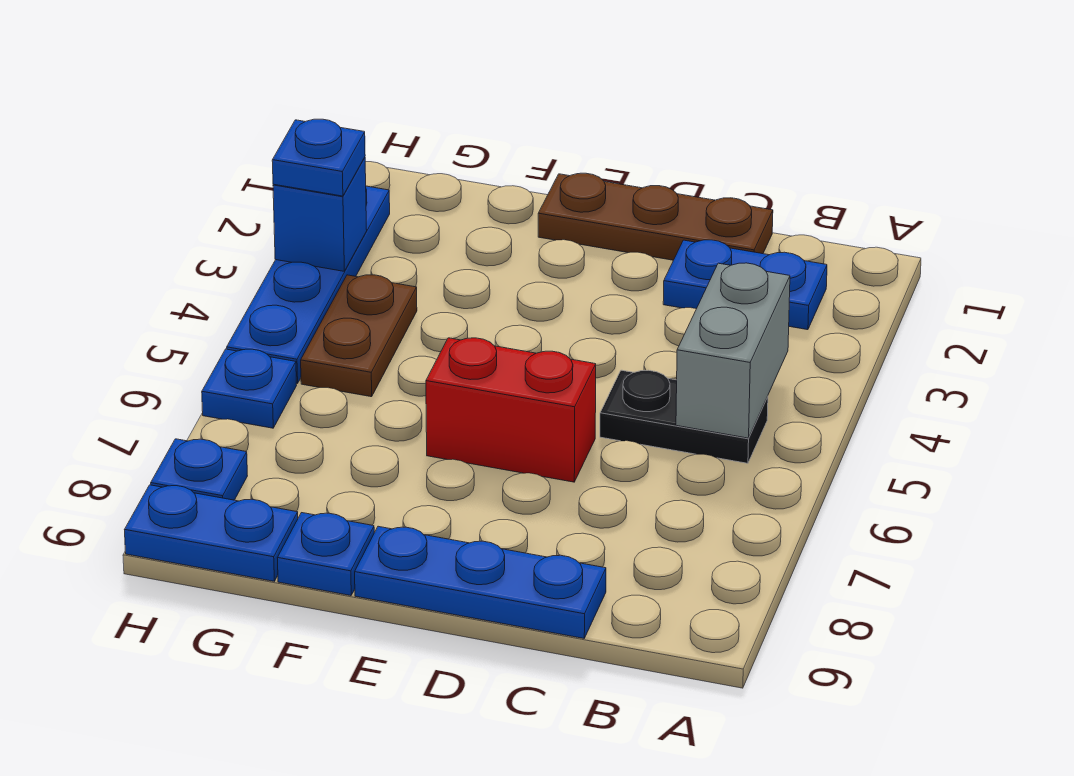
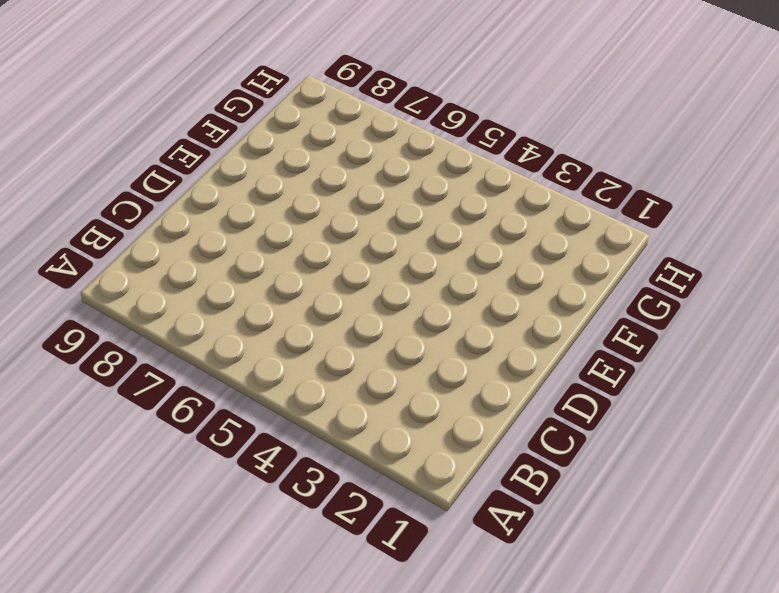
none -> blue plate B2:C2 level 1
none -> black plate B5:C5 level 1
none -> brown plate C1:E1 level 1

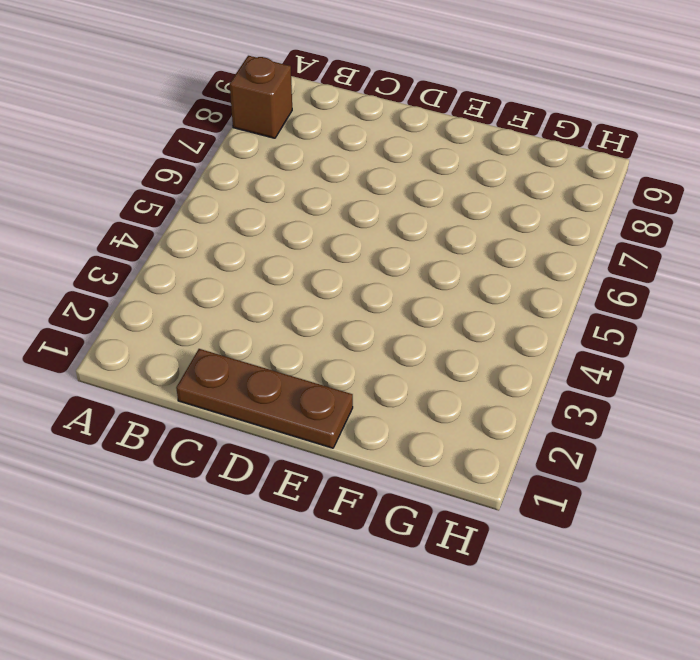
brown brick A8 level 1 -> none
none -> blue plate B2:C2 level 1
none -> black plate B5:C5 level 1
none -> blue plate C9:E9 level 1

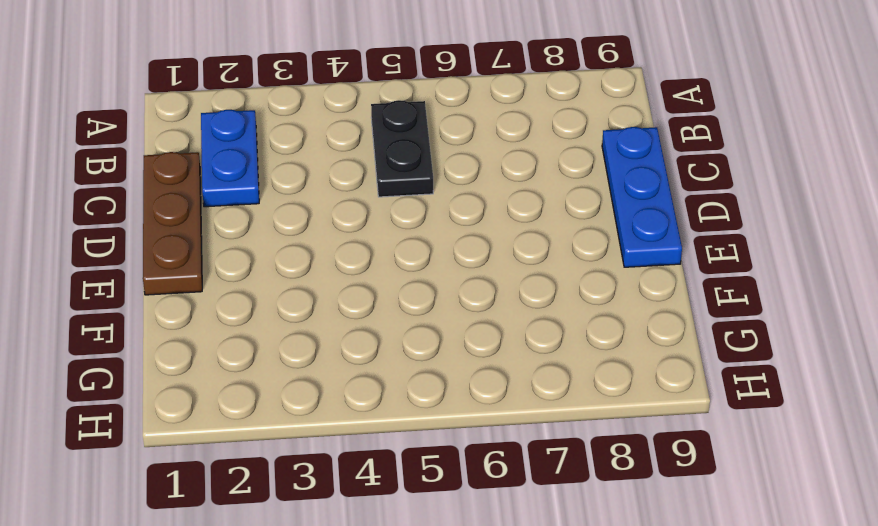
none -> red brick D6:E6 level 1
none -> blue plate F9 level 1
none -> brown plate G4:G5 level 1

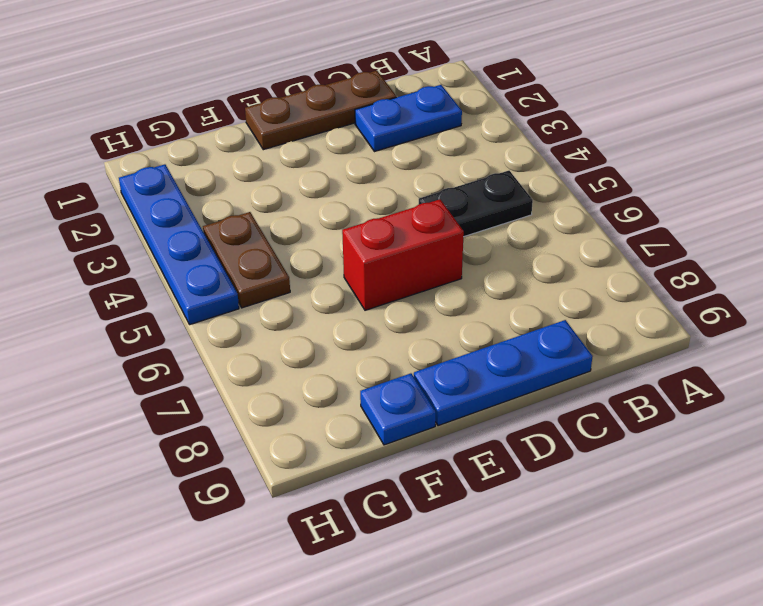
none -> blue plate G9:H9 level 1
none -> blue plate H6 level 1
none -> blue plate H8 level 1

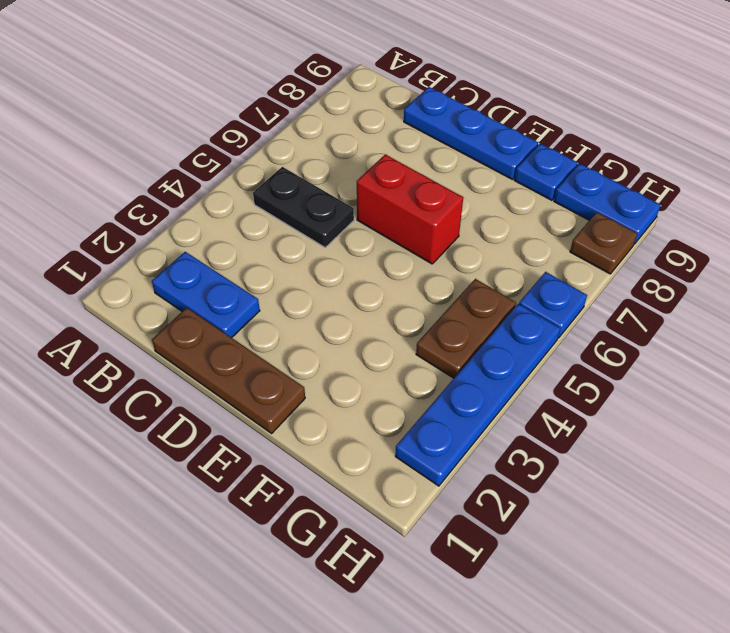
brown plate H8 level 1 -> blue plate H8 level 1
none -> grey brick B4:B5 level 2
none -> blue brick H3 level 2
none -> blue plate H3 level 3

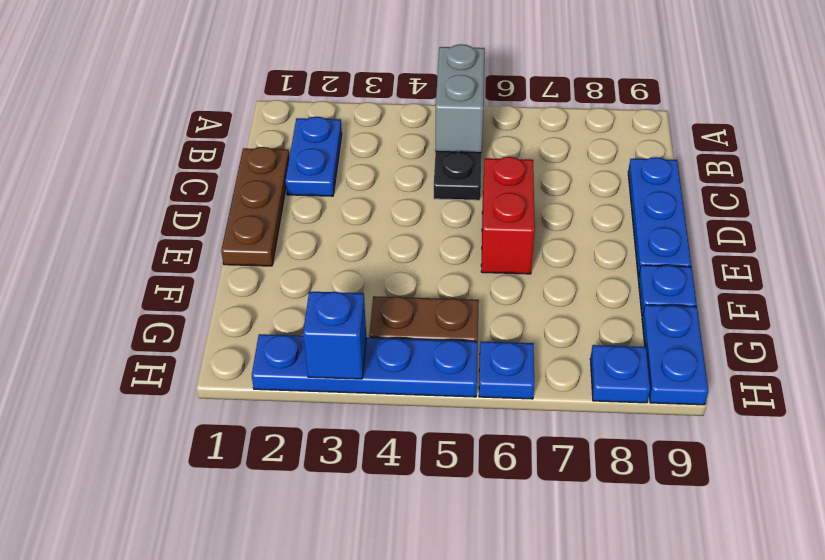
grey brick A5:B5 level 2 -> grey brick B4:B5 level 2
none -> blue plate H3 level 3

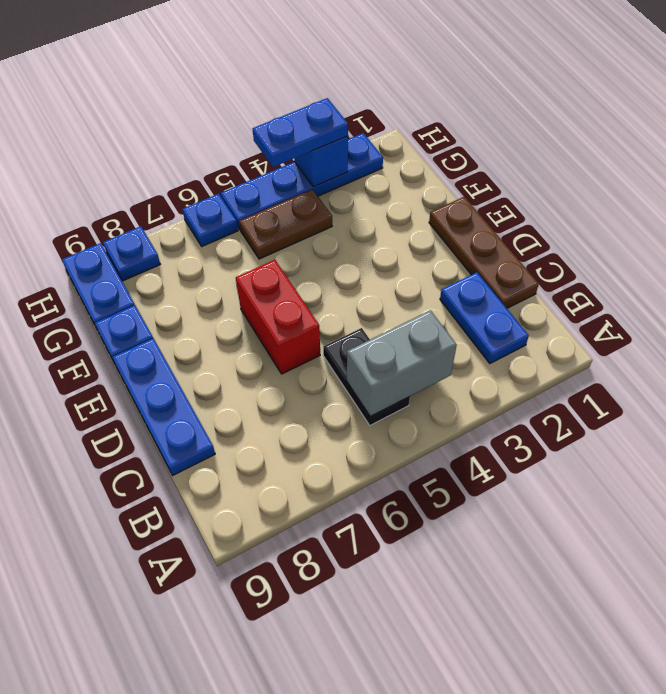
blue plate H3:H4 level 3 -> blue plate H3 level 3

